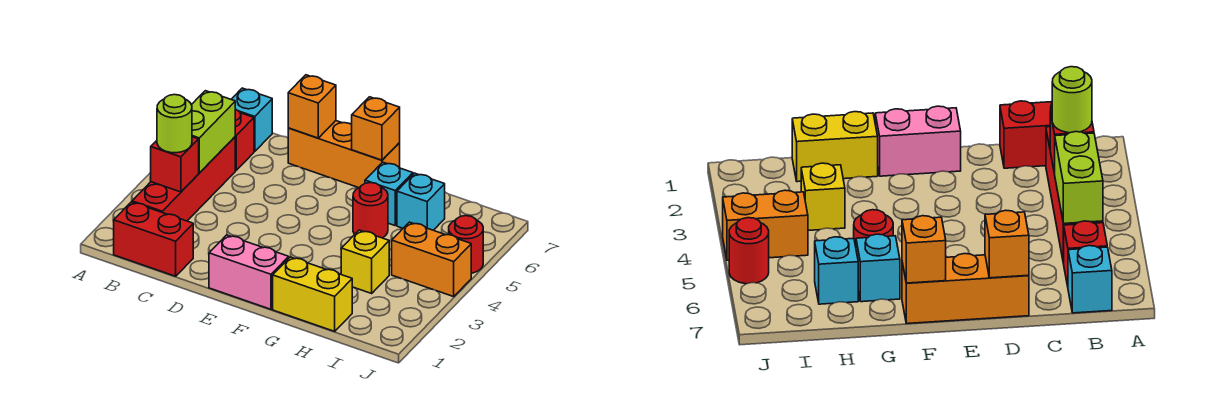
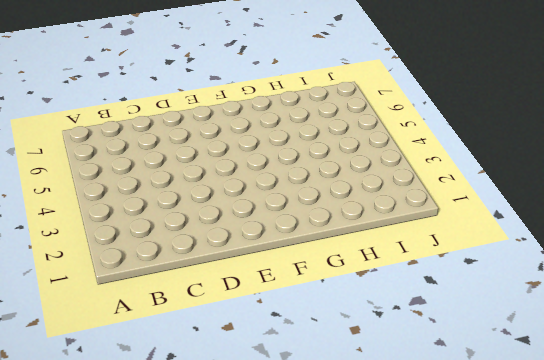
none -> red brick B1:C1 level 1
none -> red brick B2:B5 level 1
none -> red brick B6 level 1

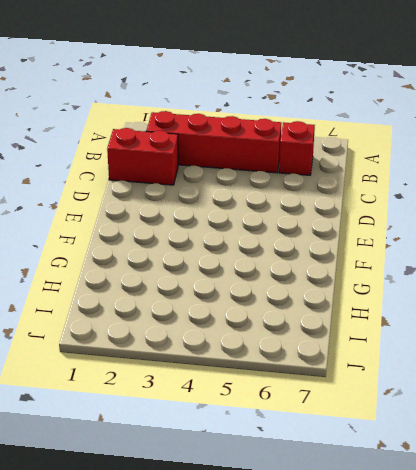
red brick C1:C2 level 1 -> red brick B1:C1 level 1
none -> cyan brick B7 level 1
none -> orange brick D7:F7 level 1
none -> pink brick E1:F1 level 1

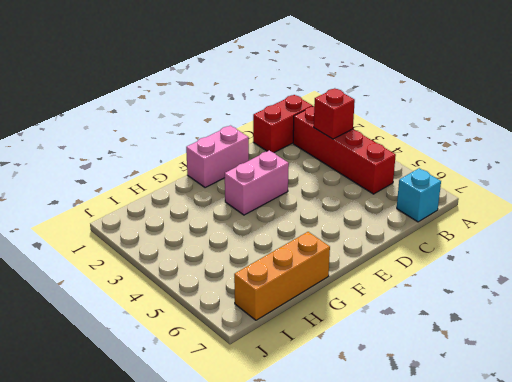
pink brick E3:F3 level 1 -> none
orange brick G7:I7 level 1 -> orange brick D7:F7 level 1
none -> red brick B6 level 1
none -> yellow brick G1:H1 level 1
none -> red round brick G5 level 1

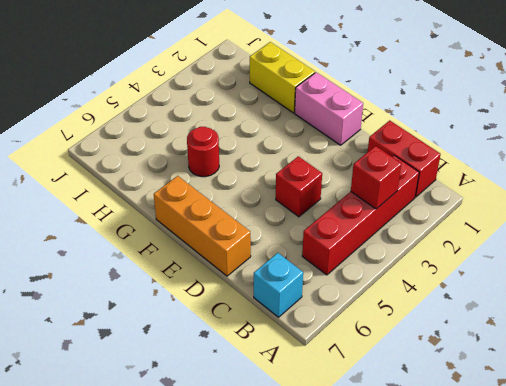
red brick D4 level 1 -> red brick B6 level 1
none -> cyan brick G6 level 1
none -> yellow brick H3 level 1
none -> cyan brick H6 level 1

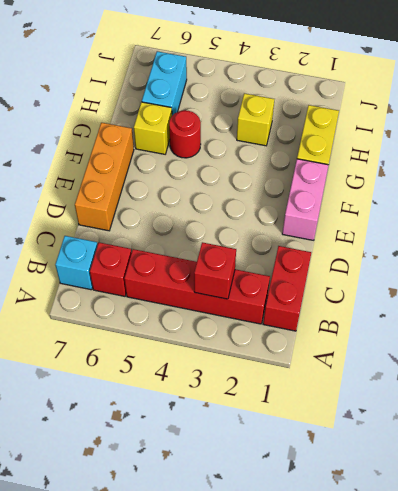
yellow brick G6 level 1 -> cyan brick G6 level 1
cyan brick H6:I6 level 1 -> cyan brick H6 level 1
none -> orange brick I4:J4 level 1
none -> red round brick J5 level 1
none -> lime brick B4:B5 level 2

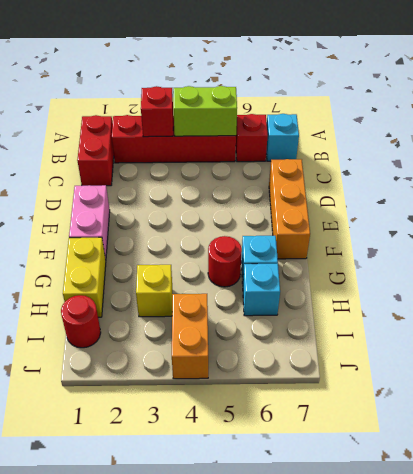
red round brick I1 level 1 -> red round brick J5 level 1
none -> orange brick D7 level 2
none -> orange brick F7 level 2
none -> lime round brick B3 level 3

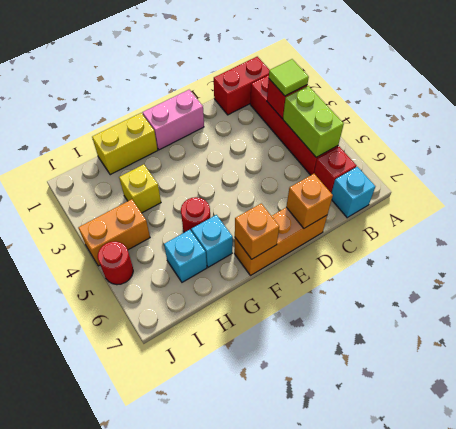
lime tile B3 level 3 -> lime round brick B3 level 3

